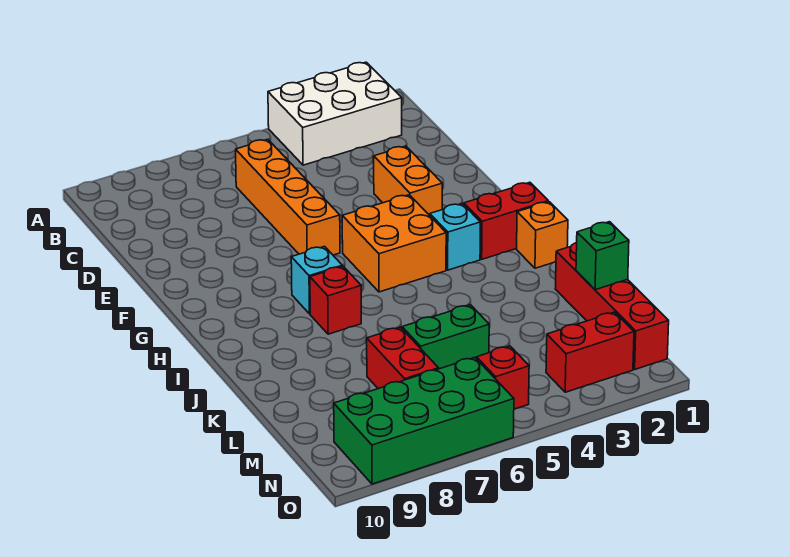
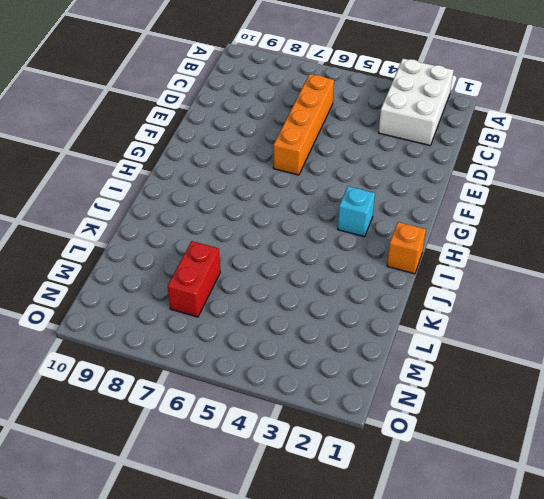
white brick A2:C3 level 1 -> white brick A2:B4 level 1
none -> orange brick E3:F3 level 1
none -> orange brick G4:H5 level 1
none -> red brick H1:H2 level 1

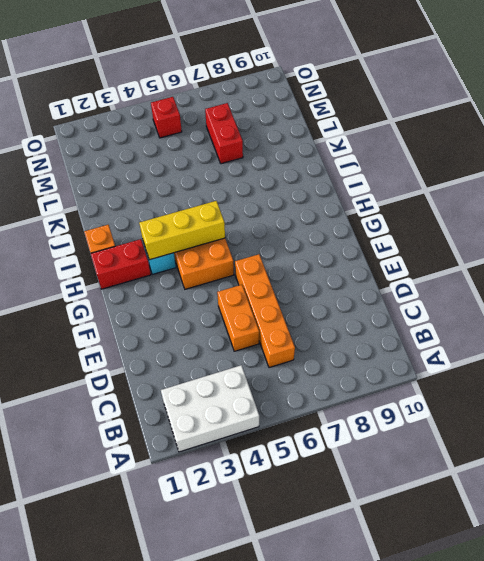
orange brick D5:E5 level 1 -> orange brick E3:F3 level 1
yellow brick H3:H5 level 2 -> none
none -> cyan brick H7 level 1
none -> red brick I7 level 1
none -> red brick K1:N1 level 1

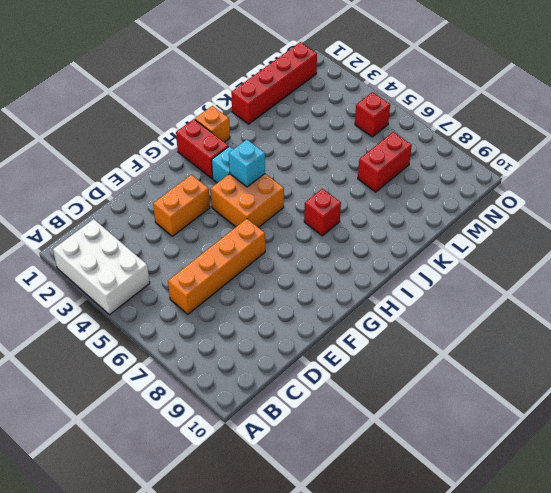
cyan brick H4 level 2 -> cyan brick H7 level 1
none -> green brick L5:L6 level 1
none -> red brick N2:N3 level 1
none -> green brick N6:O9 level 1

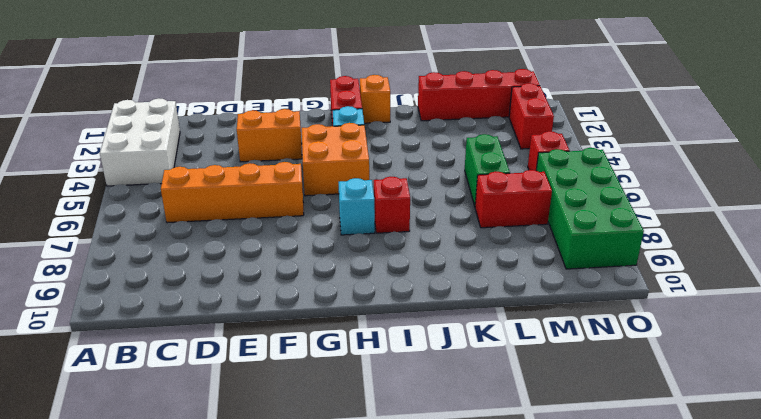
none -> green brick L1 level 2

